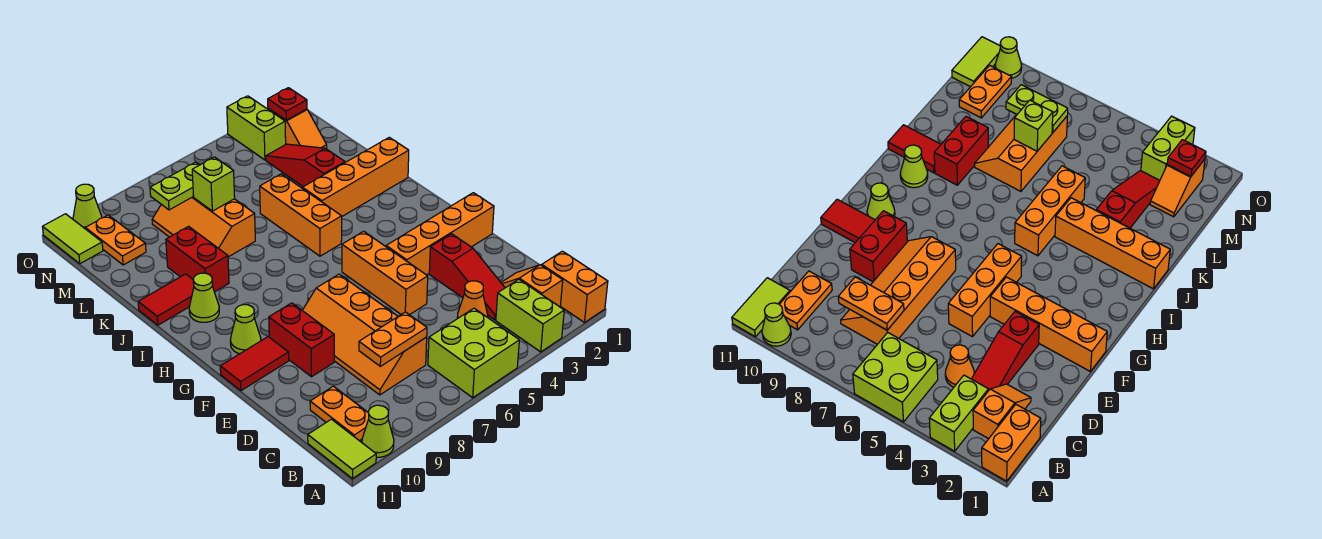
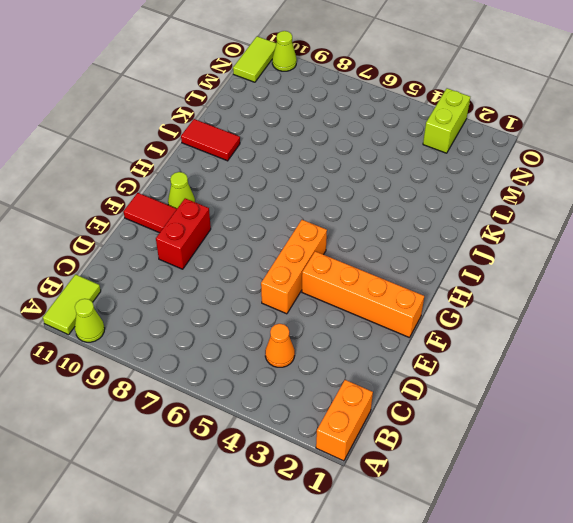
none -> lime brick A3:B3 level 1
none -> lime brick A5:B6 level 1
none -> orange slope B2:C2 level 1 top B
none -> orange plate B10:C10 level 1

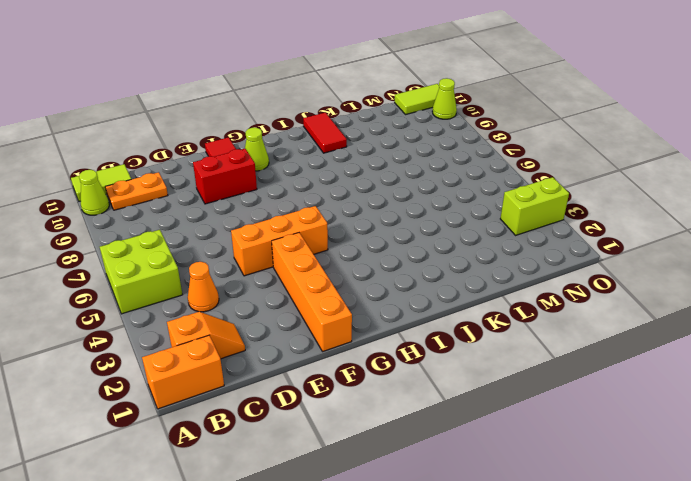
none -> lime brick A3:B3 level 1
none -> red slope C3:E3 level 1 top E
none -> orange slope C7:F8 level 1 top 7
none -> orange brick I5:K5 level 1

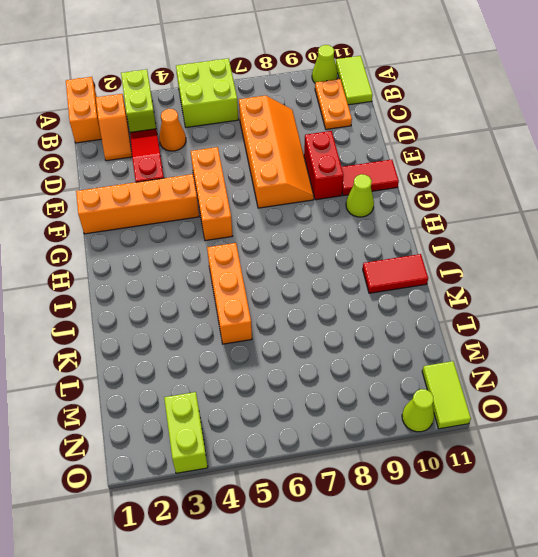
none -> lime cone I10 level 1
none -> orange brick J1:J4 level 1
none -> red brick J9:K9 level 1
none -> red slope K3:M3 level 1 top K

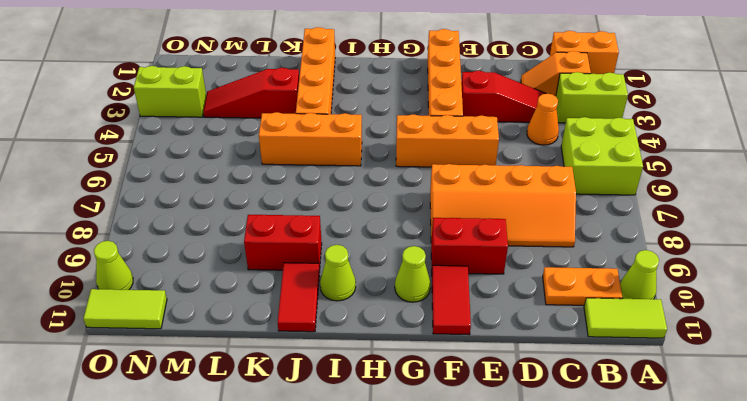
none -> orange slope K7:M8 level 1 top 7
none -> orange slope M2:N2 level 1 top N
none -> orange plate M10:N10 level 1
none -> orange plate C7:C8 level 2

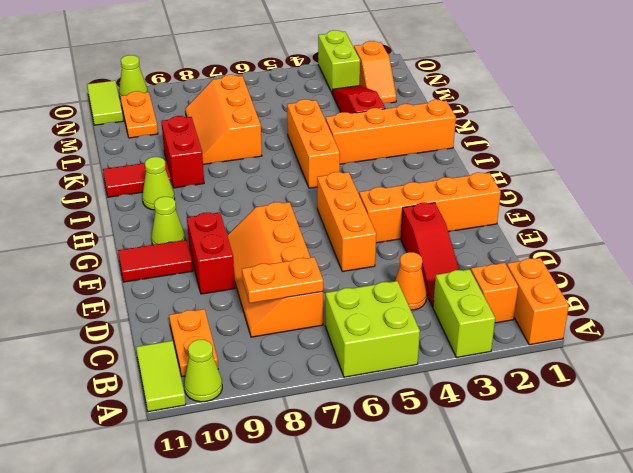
none -> lime brick L7 level 2
none -> lime plate M7:M8 level 2
none -> red plate N2 level 2

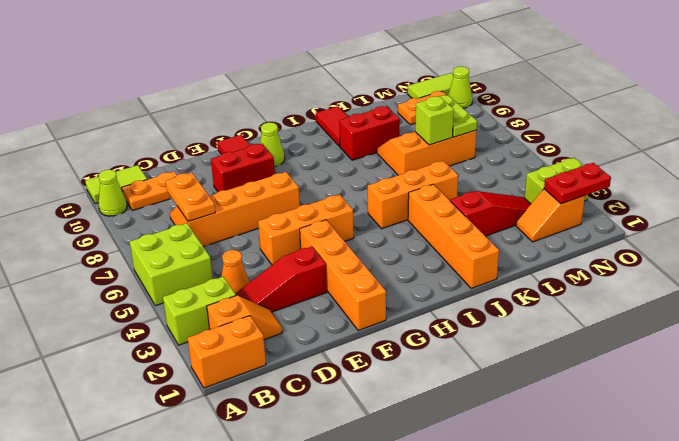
red plate N2:O2 level 2 -> red plate N2 level 2
none -> lime cone I10 level 1

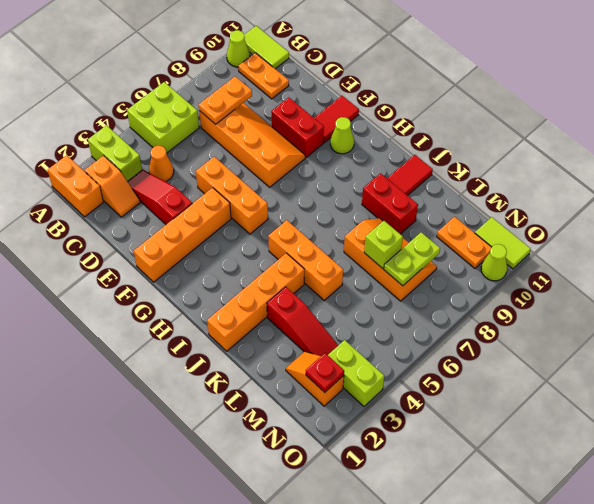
none -> lime cone I10 level 1

